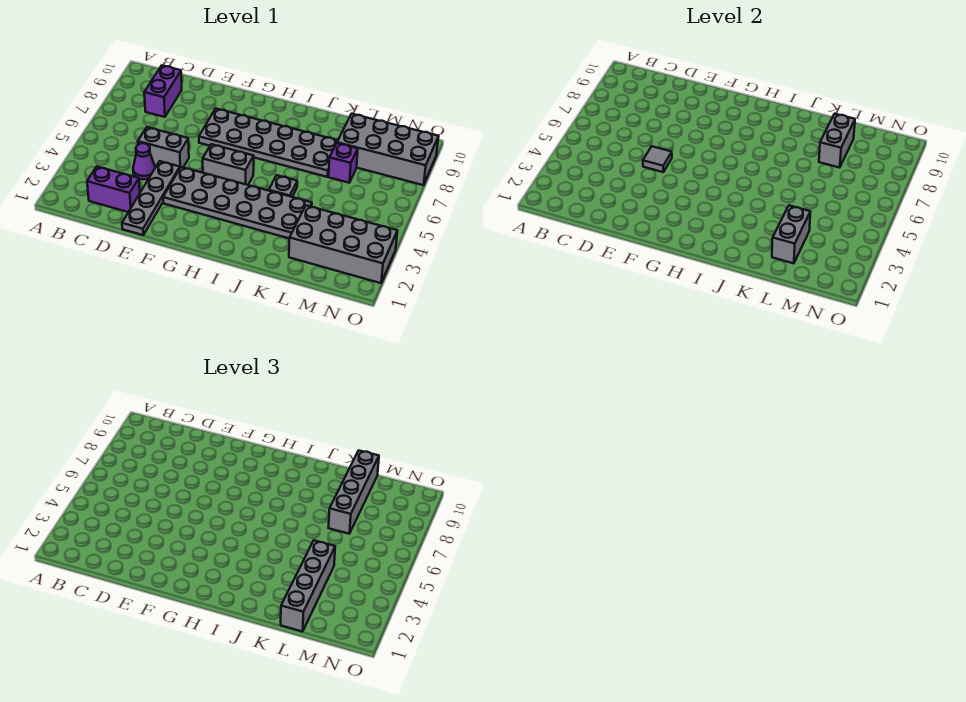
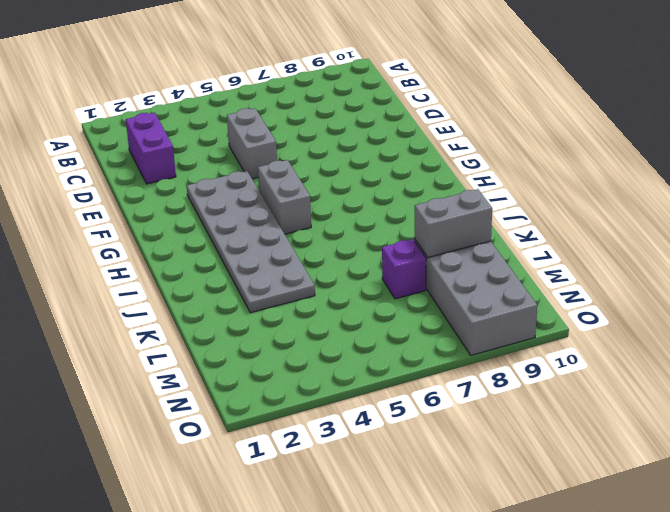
none -> purple brick C8:C9 level 1
none -> purple cone D4 level 1
none -> grey plate E1:E4 level 1

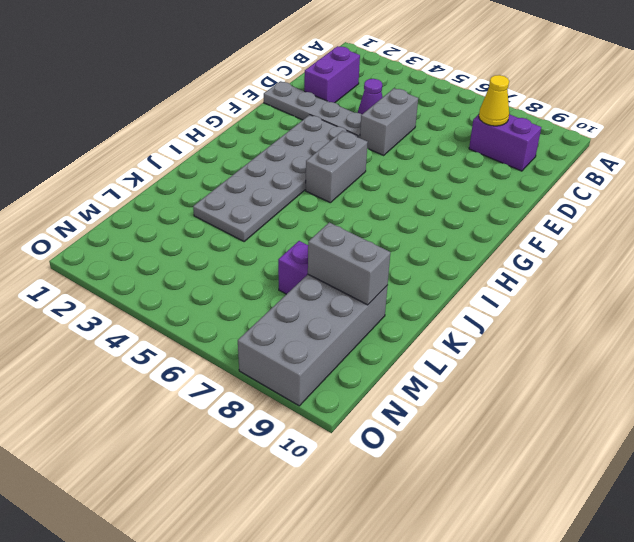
yellow cone C8 level 2 -> none
none -> grey plate F7:K8 level 1
none -> grey plate J5 level 1
none -> grey brick L2:O3 level 1

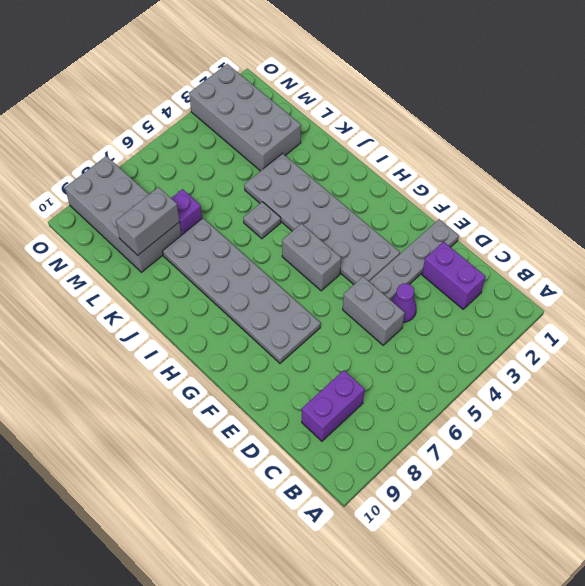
none -> grey tile E5 level 2
none -> grey brick L2:L3 level 2
none -> grey brick L1:L4 level 3

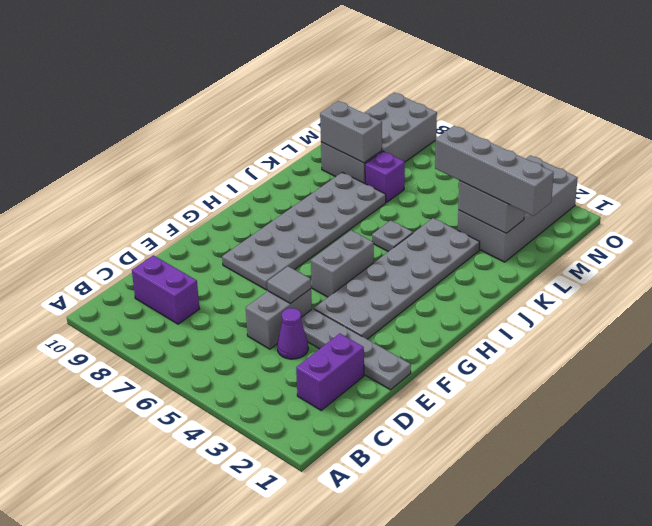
none -> grey brick L7:L10 level 3

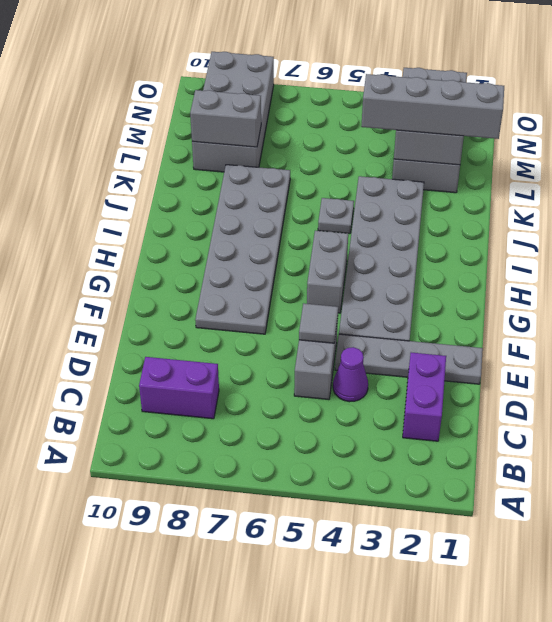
none -> purple brick L7 level 1
none -> grey brick L7:L10 level 3

